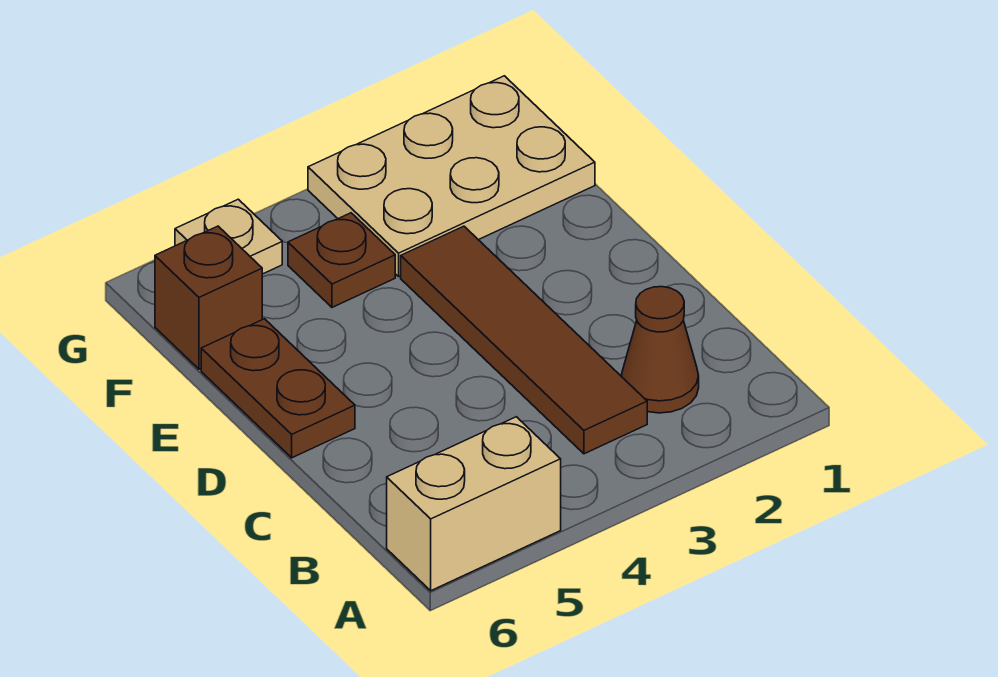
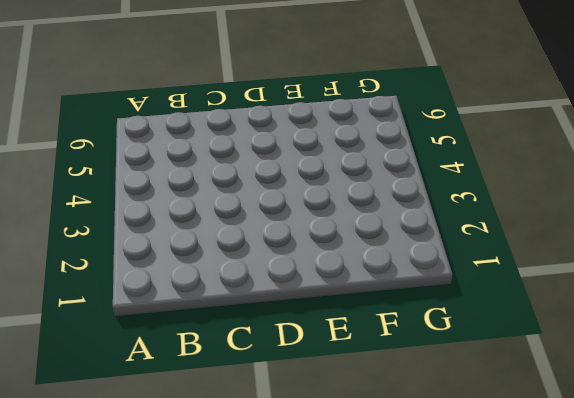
none -> tan brick A5:A6 level 1
none -> brown cone B2 level 1

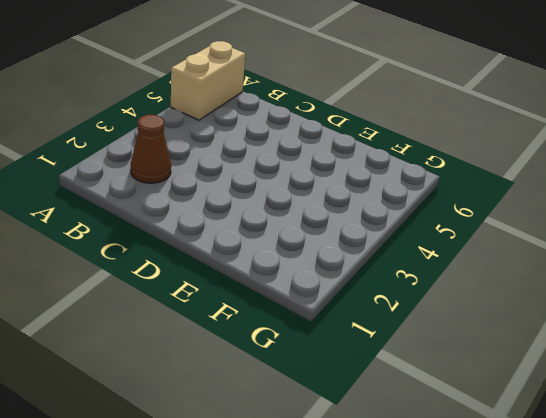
none -> brown tile B3:E3 level 1
none -> brown plate D6:E6 level 1

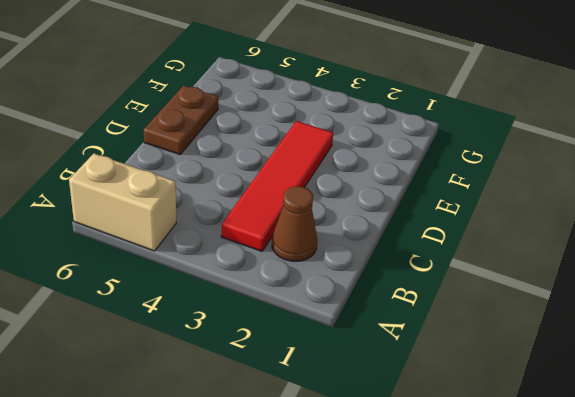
red tile B3:E3 level 1 -> brown tile B3:E3 level 1
none -> tan plate F1:G3 level 1
none -> brown plate F4 level 1

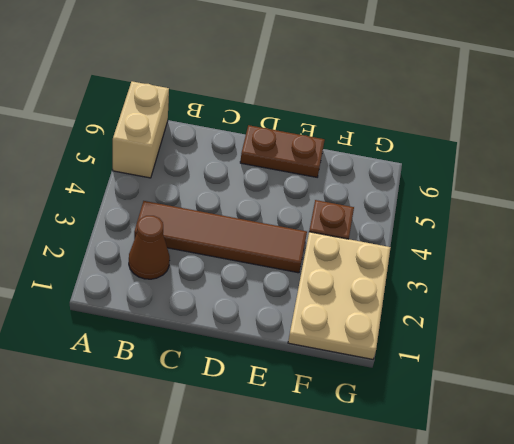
none -> brown brick F6 level 1
none -> tan plate G5 level 1

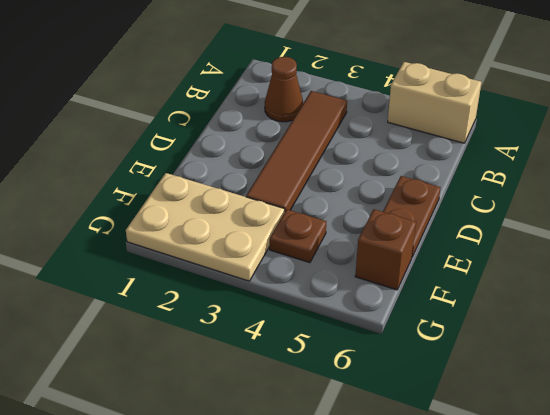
none -> tan plate G5 level 1

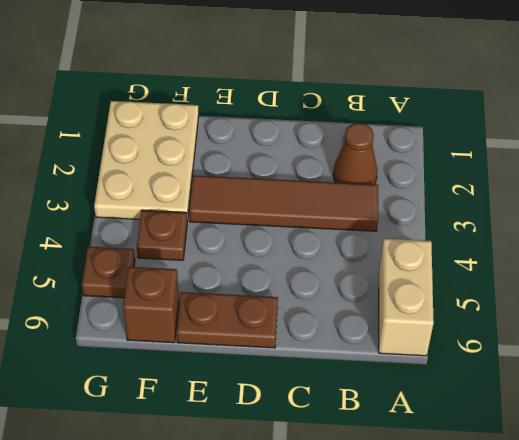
brown plate G5 level 1 -> tan plate G5 level 1

